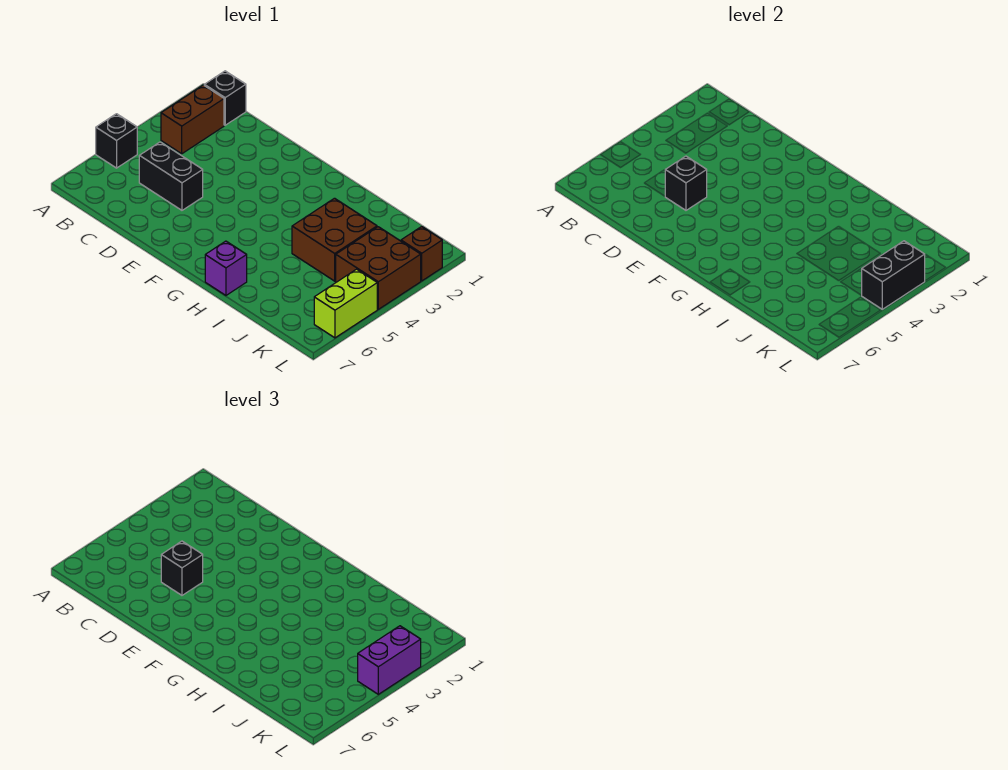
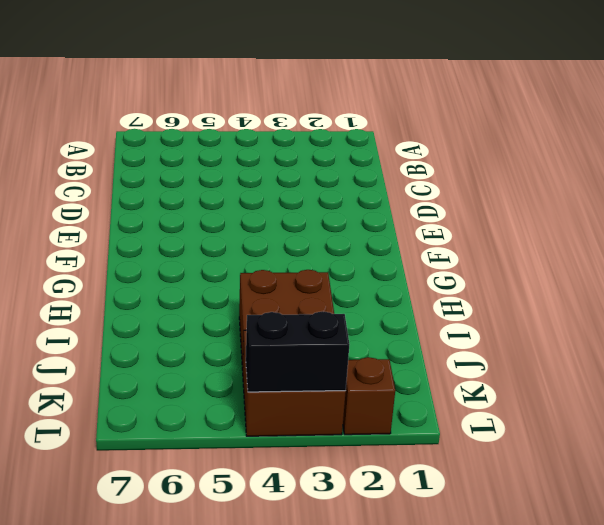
none -> black brick A5 level 1
none -> black brick B1 level 1
none -> brown brick B2:B3 level 1

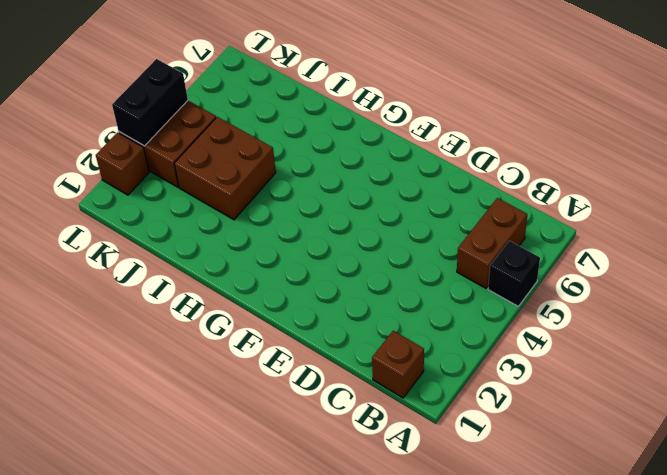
brown brick B1 level 1 -> black brick B1 level 1
brown brick B5:B6 level 1 -> brown brick B2:B3 level 1
none -> black brick C5:D5 level 1
none -> purple brick H7 level 1
none -> lime brick L5:L6 level 1

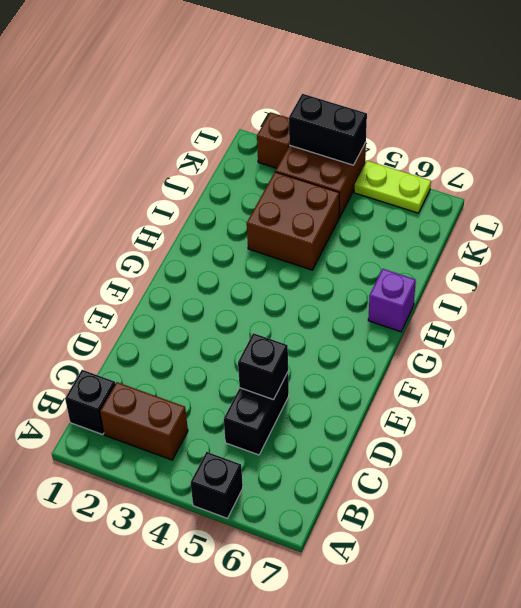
lime plate L5:L6 level 1 -> lime brick L5:L6 level 1
none -> black brick D5 level 3
none -> purple brick L3:L4 level 3

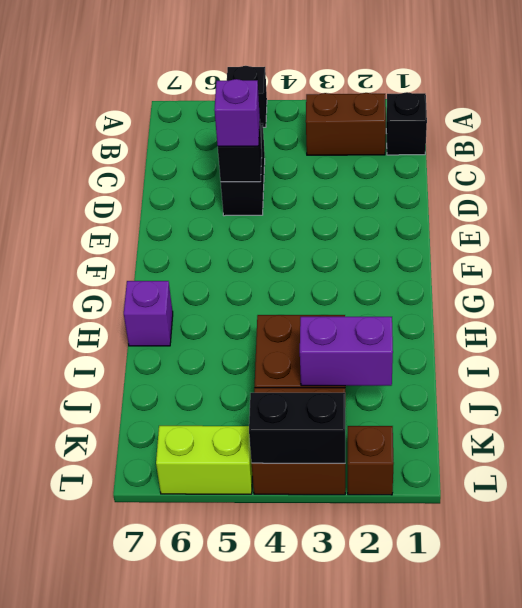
purple brick D5 level 3 -> black brick D5 level 3
purple brick J2:J3 level 2 -> purple brick L3:L4 level 3

